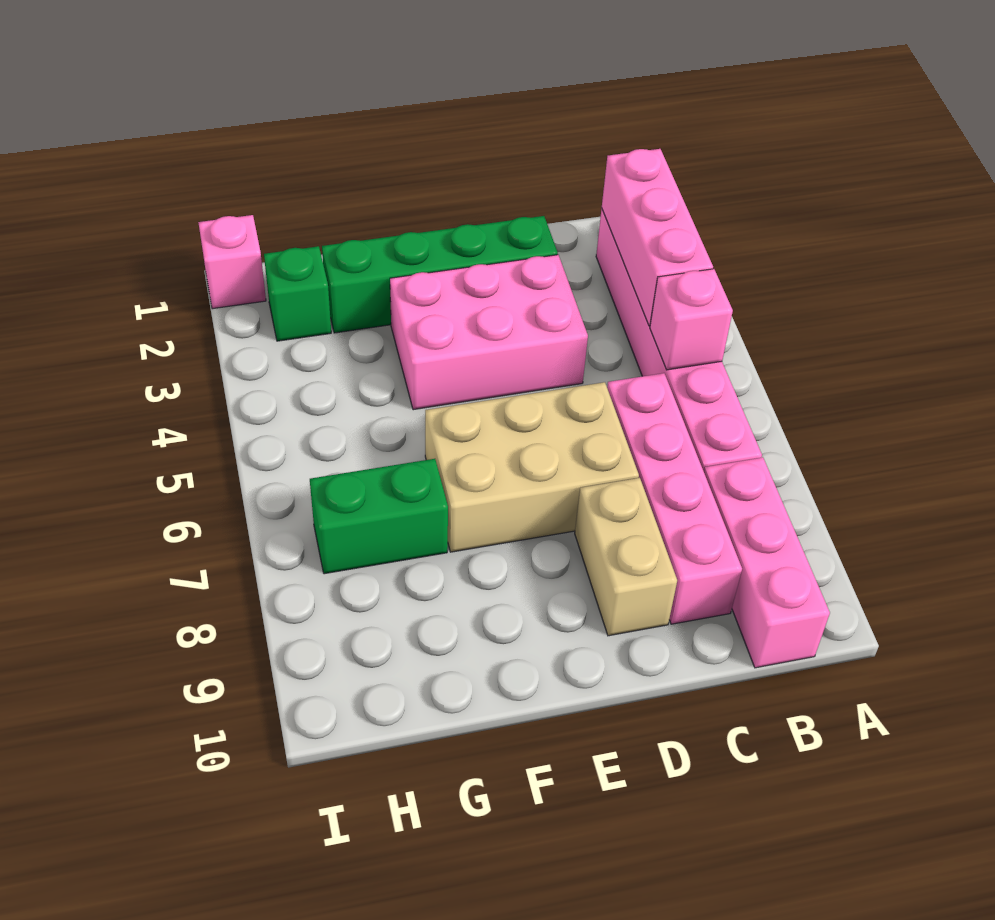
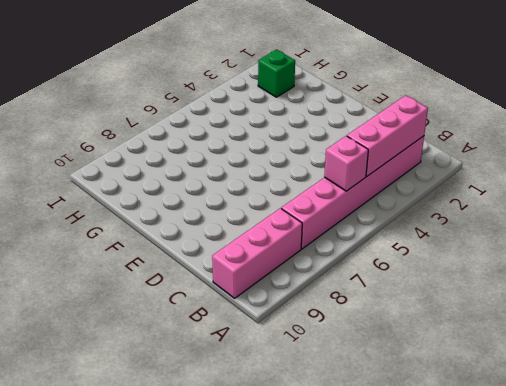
none -> pink brick C6:C9 level 1
none -> green brick D2:G2 level 1
none -> pink brick D3:F4 level 1

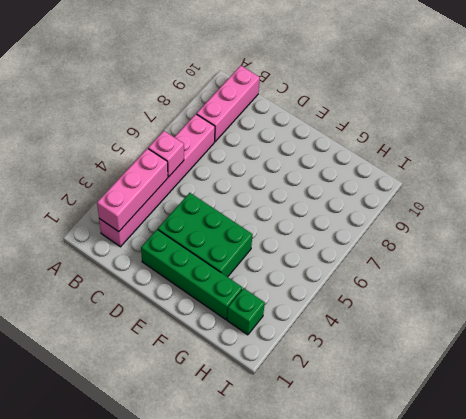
green brick D3:F4 level 1 -> pink brick D3:F4 level 1
none -> pink brick C6:C9 level 1
none -> tan brick D6:F7 level 1
none -> tan brick D8:D9 level 1

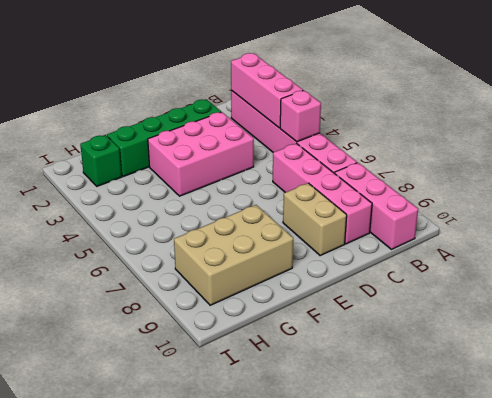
tan brick F8:H9 level 1 -> tan brick D6:F7 level 1
none -> green brick G7:H7 level 1
none -> pink brick I1 level 1

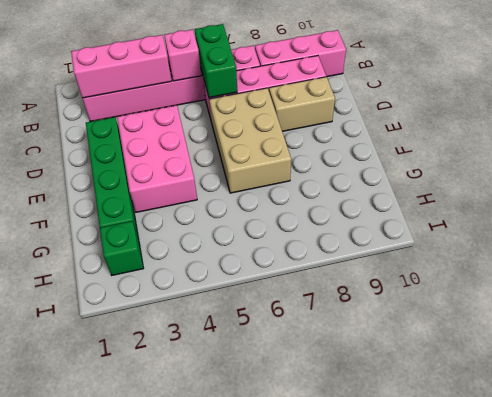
green brick B6:C6 level 2 -> green brick G7:H7 level 1
none -> pink brick I1 level 1

